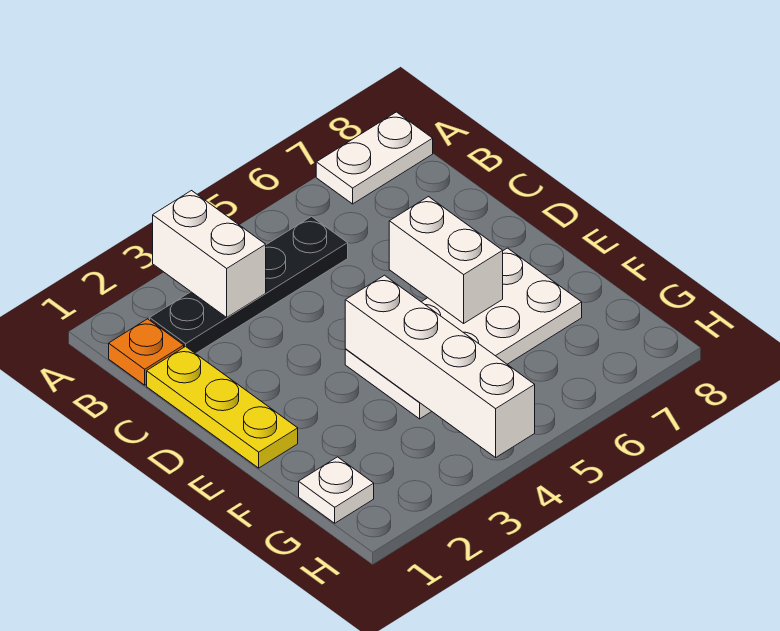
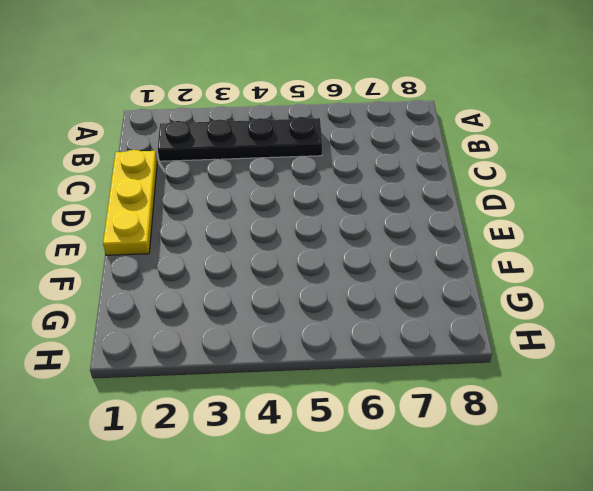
none -> white plate A7:A8 level 1
none -> orange plate B1 level 1

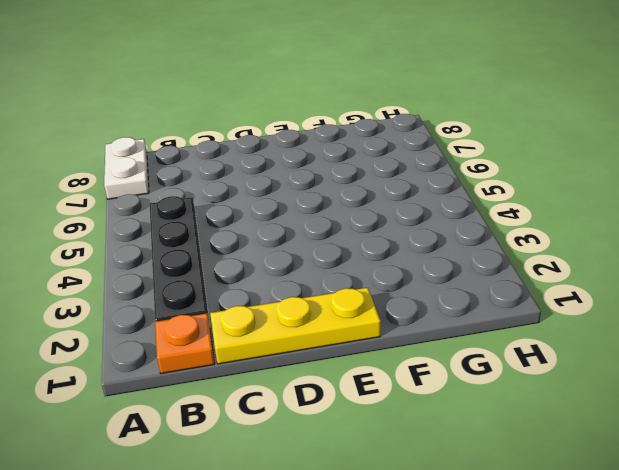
none -> white plate E4:F7 level 1
none -> white plate G1 level 1

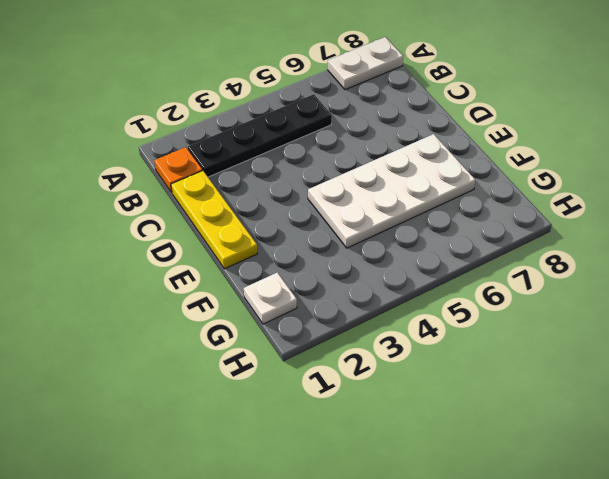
none -> white brick A3:B3 level 2
none -> white brick D6:E6 level 2

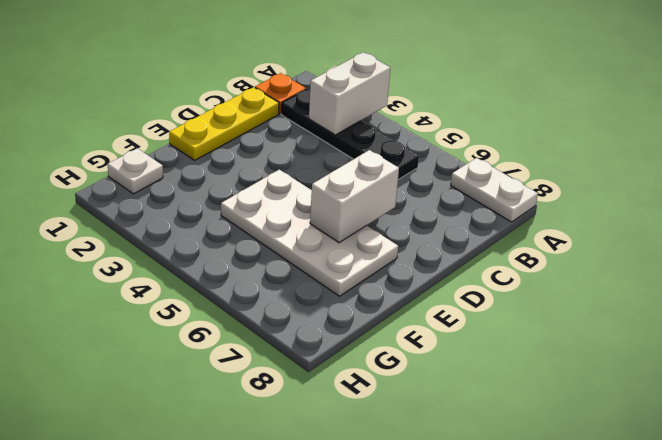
none -> white brick E4:H4 level 2

